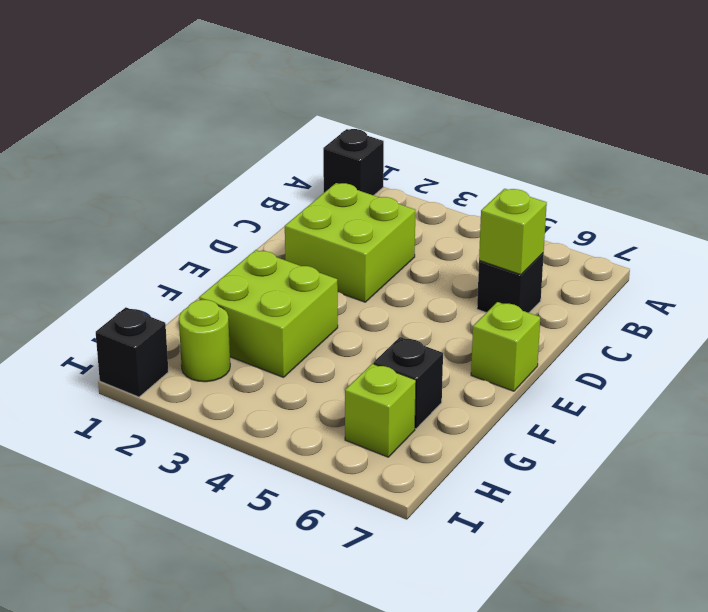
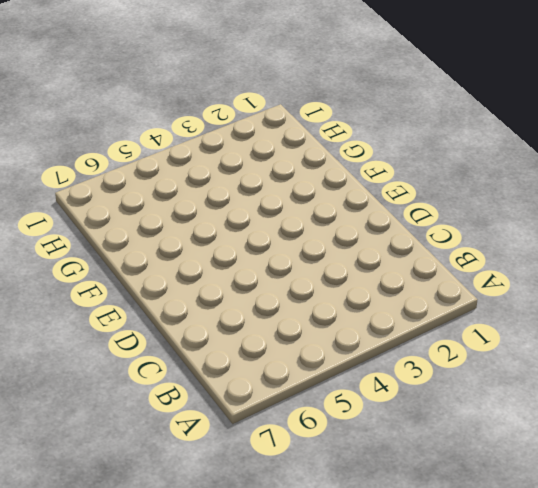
none -> black brick A1 level 1
none -> lime brick C2:D3 level 1

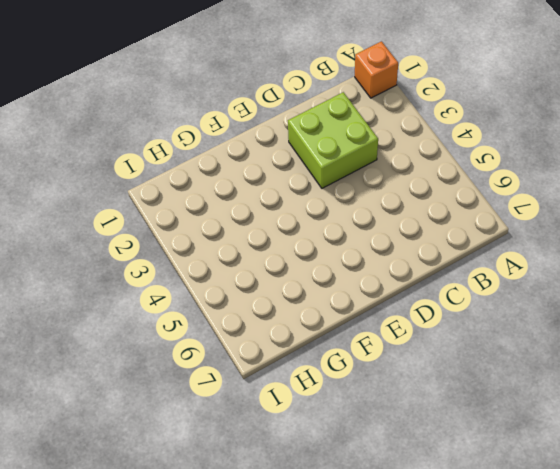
orange brick A1 level 1 -> black brick A1 level 1
none -> black brick C6 level 1
none -> lime brick E7 level 1

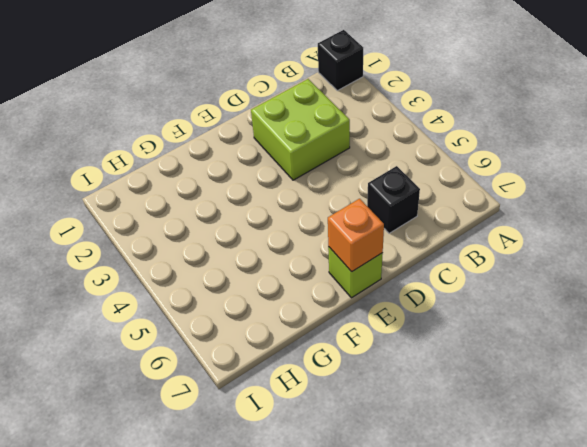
orange brick E7 level 2 -> none
none -> lime brick F2:G3 level 1
none -> black brick G6 level 1

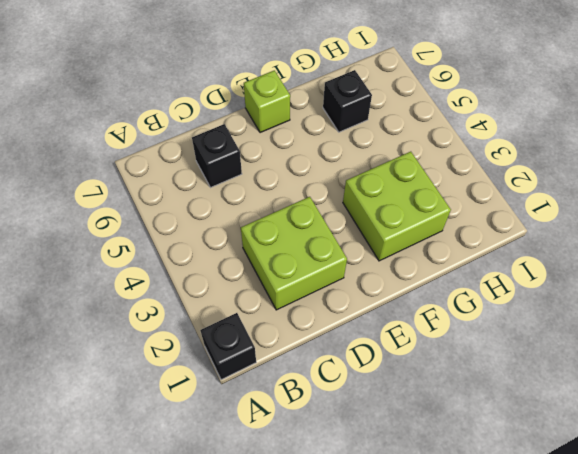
none -> lime round brick H2 level 1
none -> lime brick H6 level 1

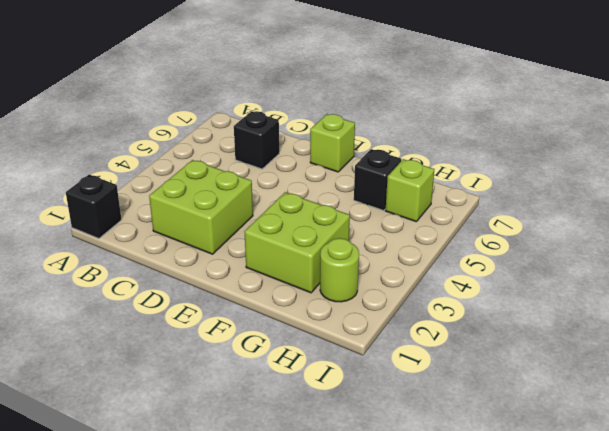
none -> black brick I1 level 1
none -> lime brick C6 level 2

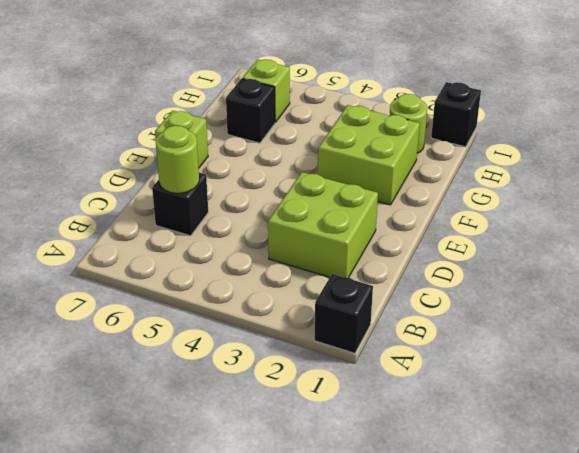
lime round brick C6 level 2 -> lime brick C6 level 2

